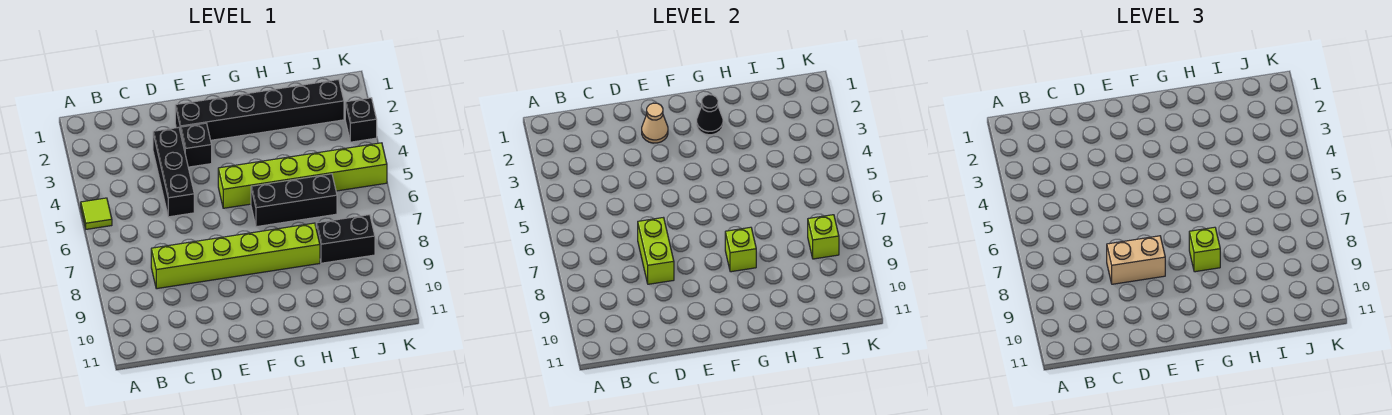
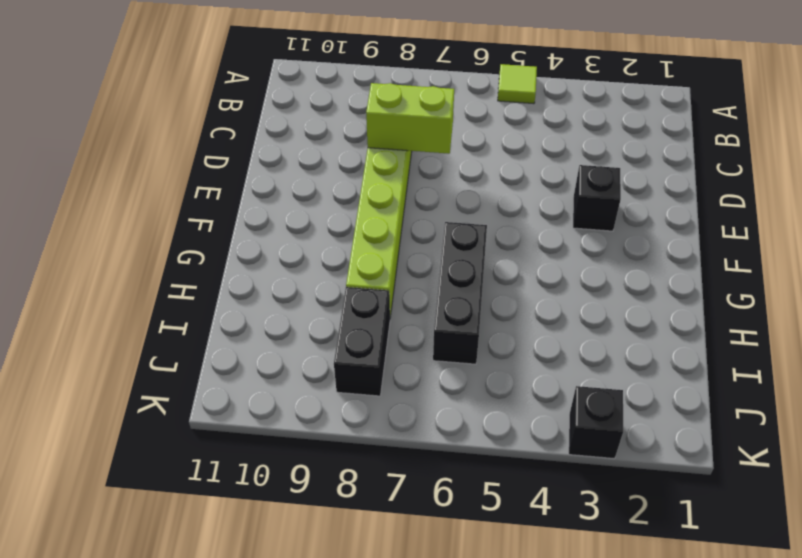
none -> black brick D3:D5 level 1
none -> black brick E2:J2 level 1
none -> lime brick F5:K5 level 1

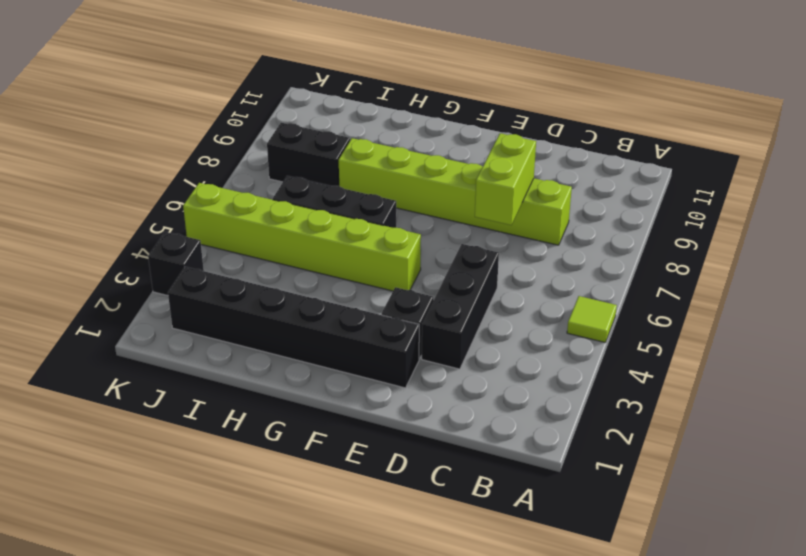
none -> tan cone E2 level 2
none -> black cone G2 level 2
none -> lime brick G8 level 2

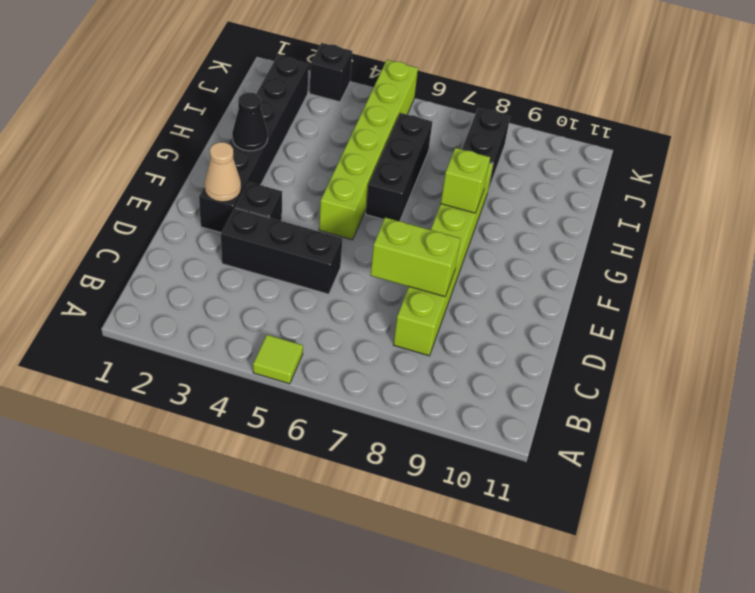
none -> lime brick J8 level 2
none -> tan brick D8:E8 level 3
none -> lime brick G8 level 3

